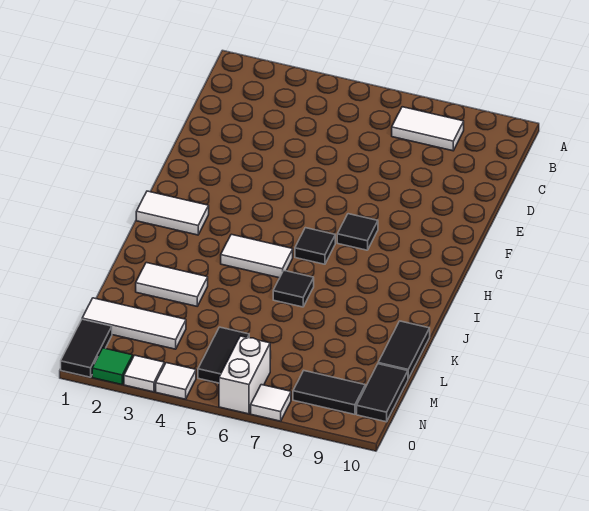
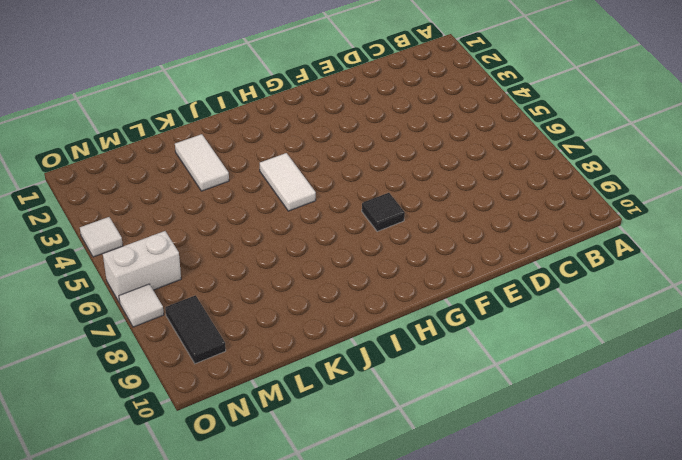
none -> white tile B7:B8 level 1
none -> white tile H1:H2 level 1
none -> black tile H6 level 1

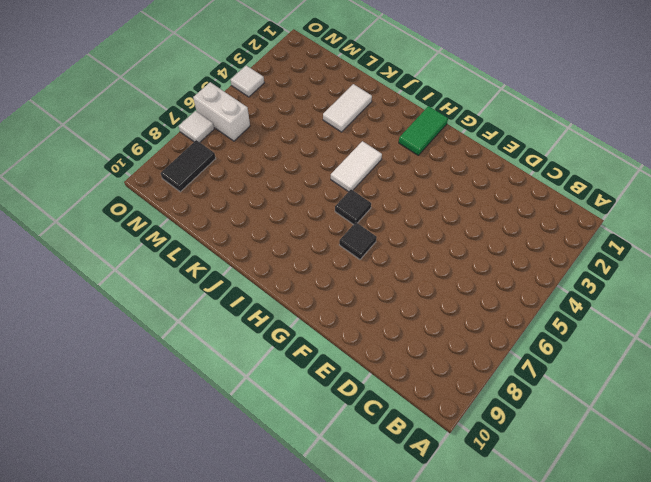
green tile H1:H2 level 1 -> white tile H1:H2 level 1
none -> white tile B7:B8 level 1
none -> black tile J6 level 1
none -> black tile K10:L10 level 1

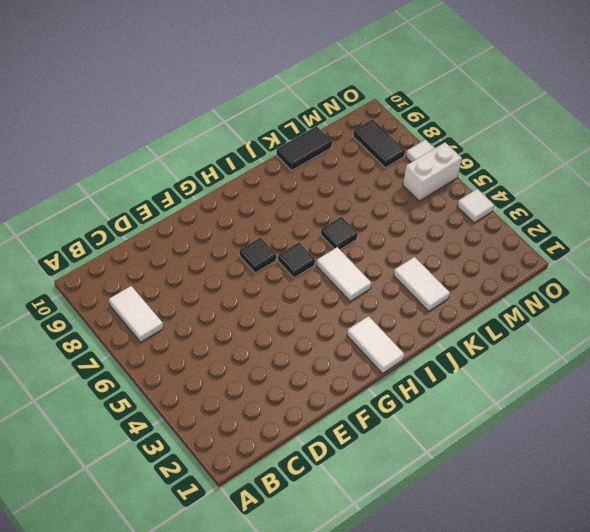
none -> white tile M1:M3 level 1
none -> black tile M5:N5 level 1
none -> black tile M10:N10 level 1

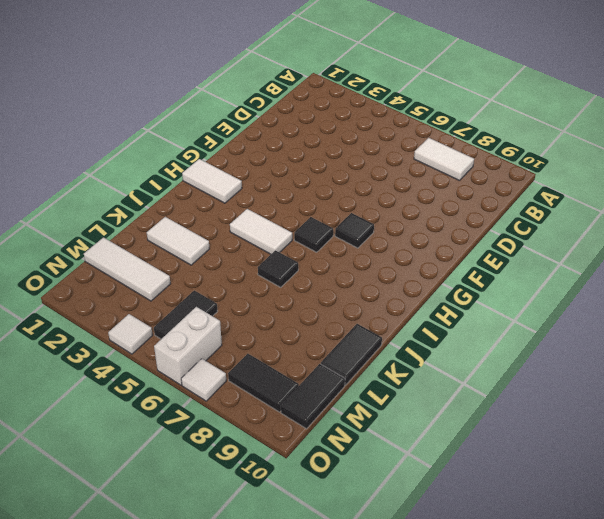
none -> black tile N1:O1 level 1
none -> green tile O2 level 1
none -> white tile O3 level 1

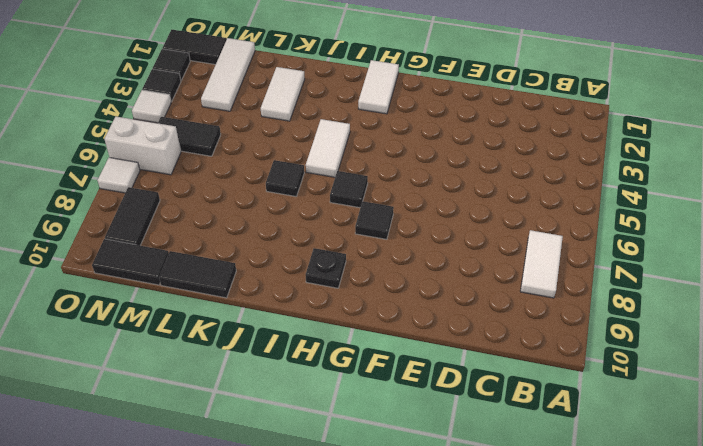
black plate H9 level 1 -> none
black tile O2 level 1 -> green tile O2 level 1
black tile O3 level 1 -> white tile O3 level 1

